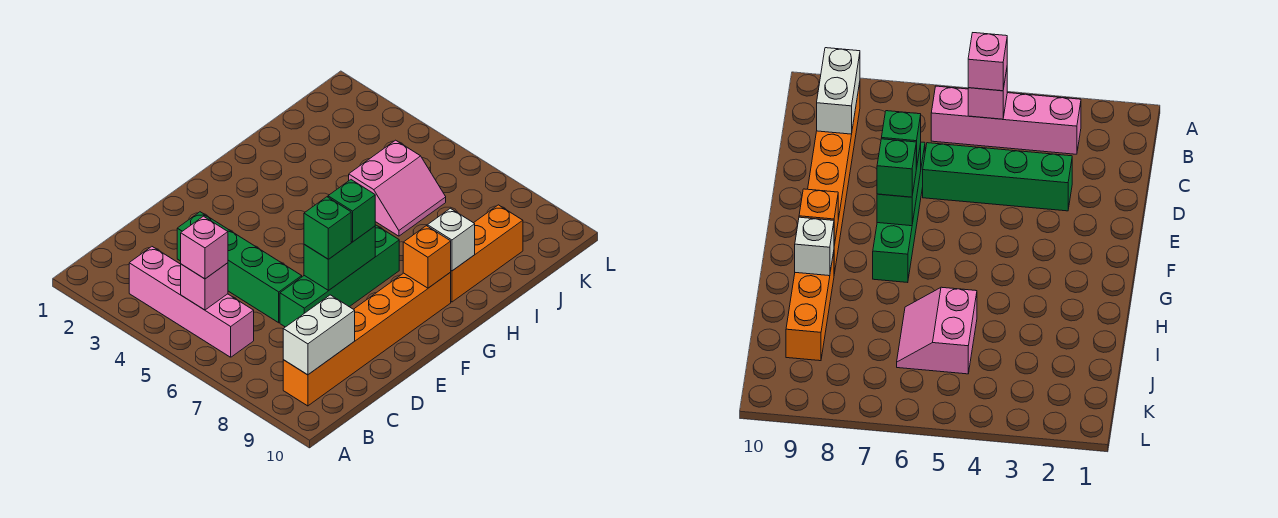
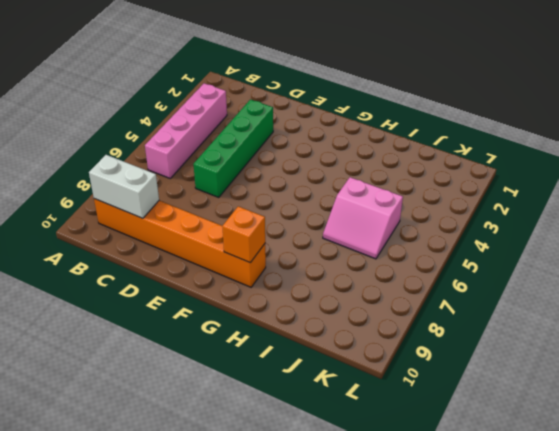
none -> green brick D7:G7 level 1
none -> orange brick H9:J9 level 1
none -> pink brick B5 level 2

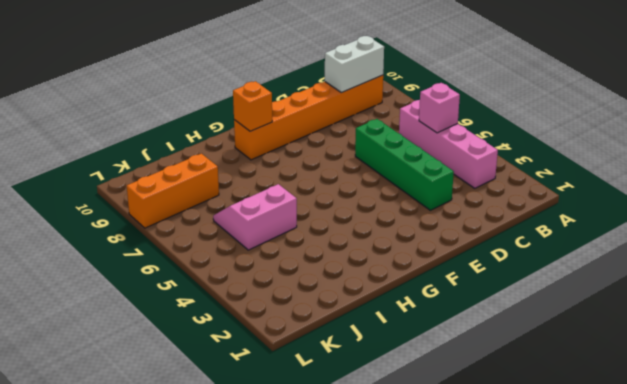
orange brick J8:L8 level 1 -> orange brick H9:J9 level 1
none -> green brick D7:G7 level 1
none -> green brick E7:F7 level 2
none -> white brick H9 level 2

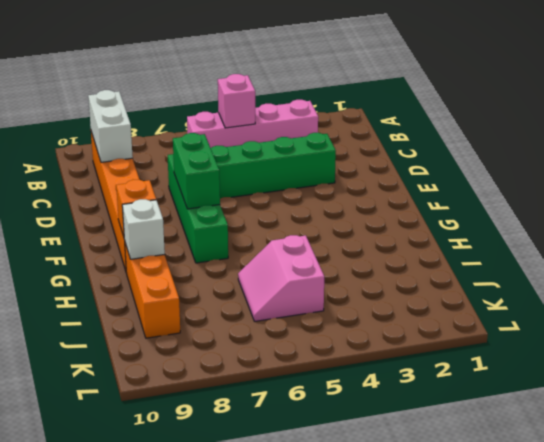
none -> pink brick B5 level 3
none -> green brick E7 level 3
none -> green brick F7 level 3

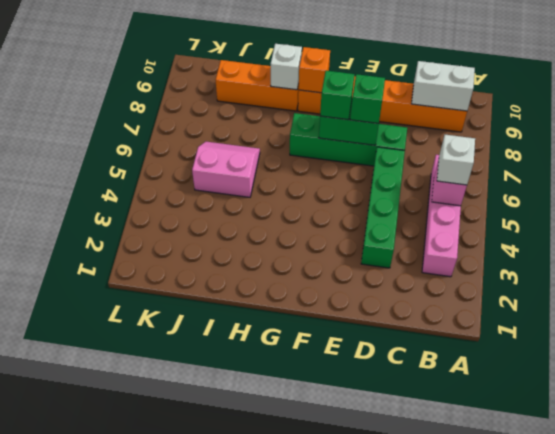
white brick B5 level 3 -> pink brick B5 level 3

